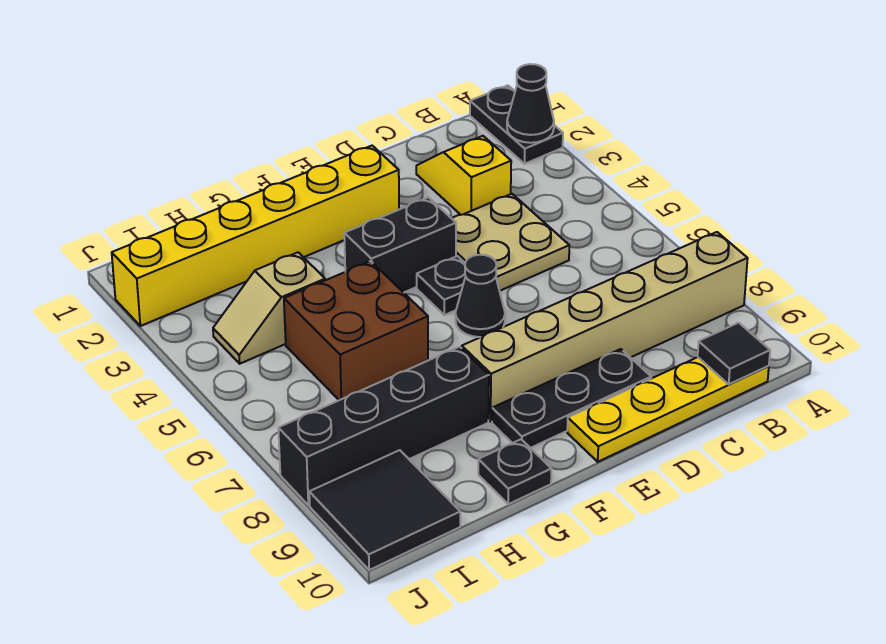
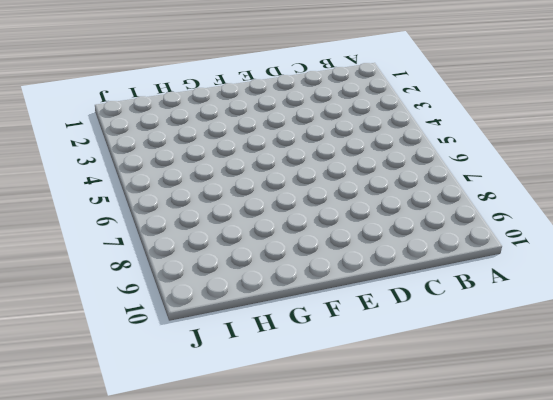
none -> black plate A1:A2 level 1
none -> tan brick A8:F8 level 1
none -> yellow plate B10:E10 level 1

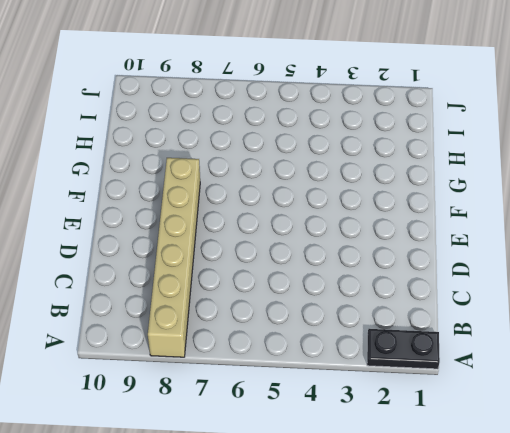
none -> yellow plate B10:E10 level 1
none -> yellow slope C2:C3 level 1 top 3
none -> tan plate C4:D5 level 1

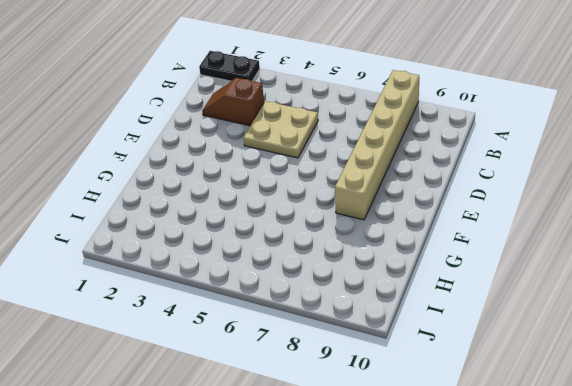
brown slope C2:C3 level 1 top 3 -> yellow slope C2:C3 level 1 top 3
none -> yellow plate B10:E10 level 1
none -> black plate D9:F9 level 1
none -> yellow brick E2:J2 level 1

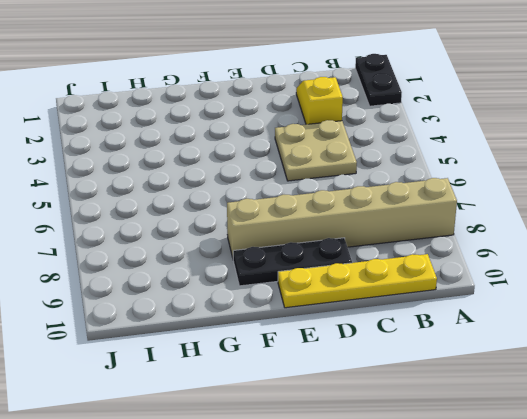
none -> yellow brick E2:J2 level 1
none -> black brick E4:F4 level 1
none -> black plate E5 level 1

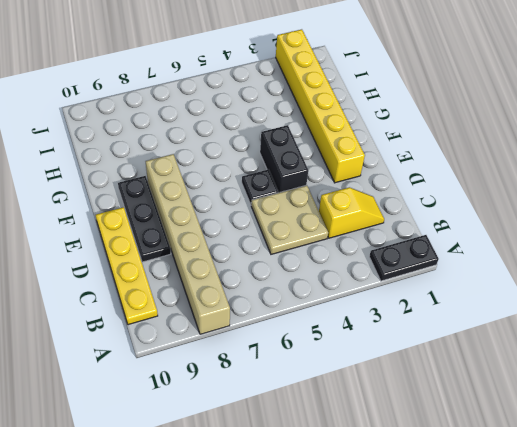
none -> black cone E6 level 1
none -> brown brick G5:H6 level 1
none -> black brick G8:J8 level 1

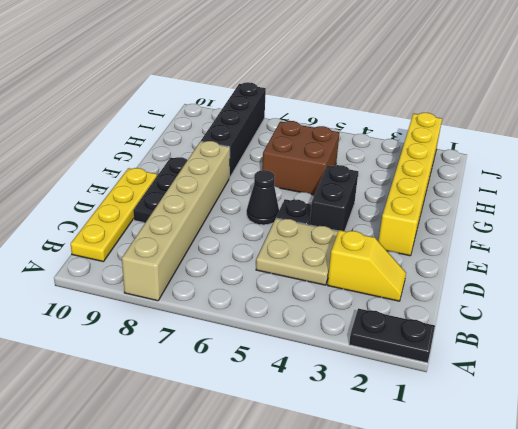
none -> black plate G10 level 1
none -> tan slope H4:I4 level 1 top H
none -> black tile I9:J10 level 1

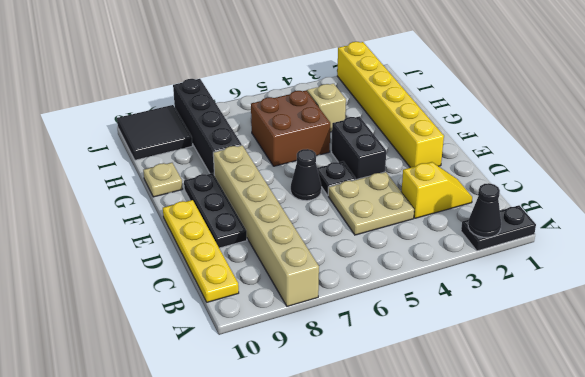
tan plate G10 level 1 -> black plate G10 level 1
none -> black tile B10 level 2

